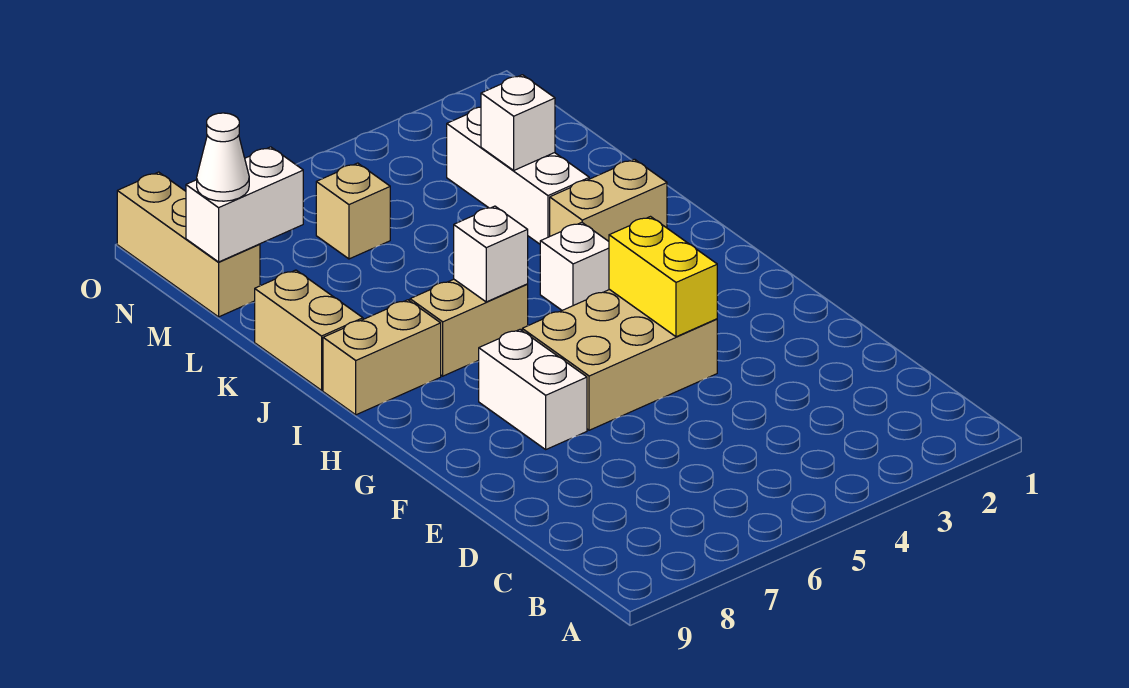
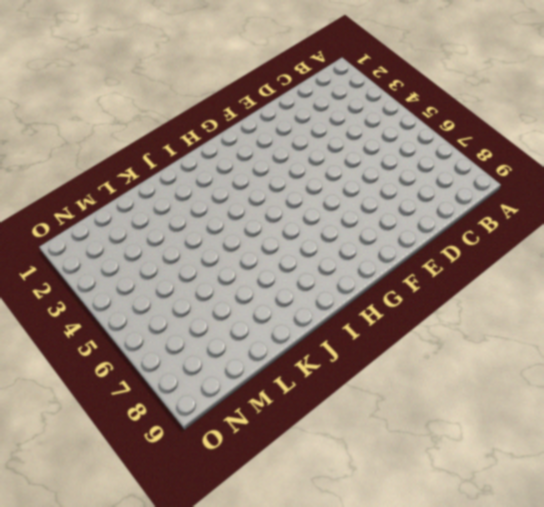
none -> tan brick F4:G6 level 1
none -> white brick F7:G7 level 1
none -> white brick I4 level 1

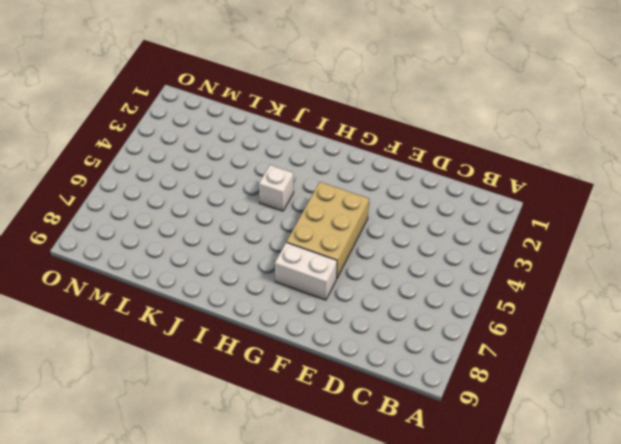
none -> tan brick I6:I7 level 1
none -> tan brick I8:I9 level 1
none -> tan brick J2:J3 level 1

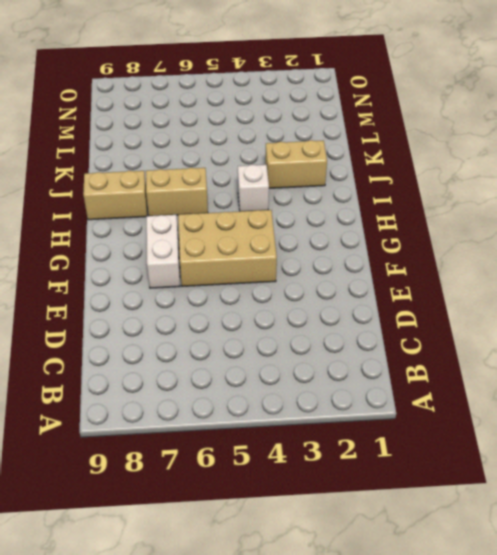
none -> tan brick J9:K9 level 1
none -> white brick K3:M3 level 1
none -> tan brick M6 level 1

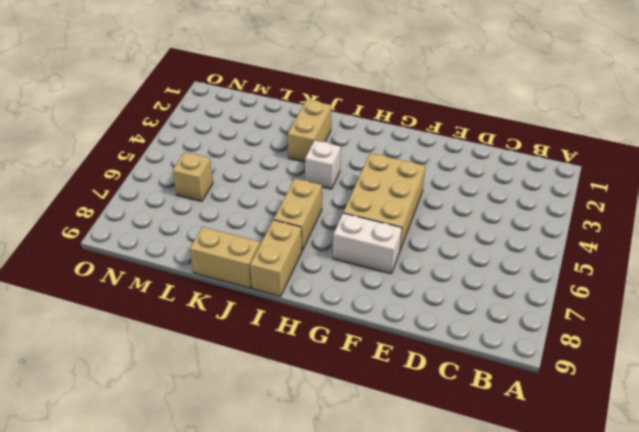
none -> white brick K3:M3 level 1
none -> tan brick M9:O9 level 1
none -> yellow brick F4:G4 level 2

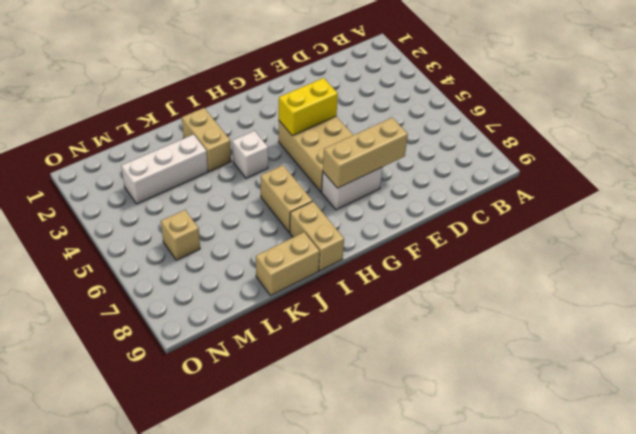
tan brick E7:G7 level 2 -> tan brick M9:O9 level 1
none -> white brick I6 level 2
none -> white brick L3 level 2
none -> white brick M8:M9 level 2

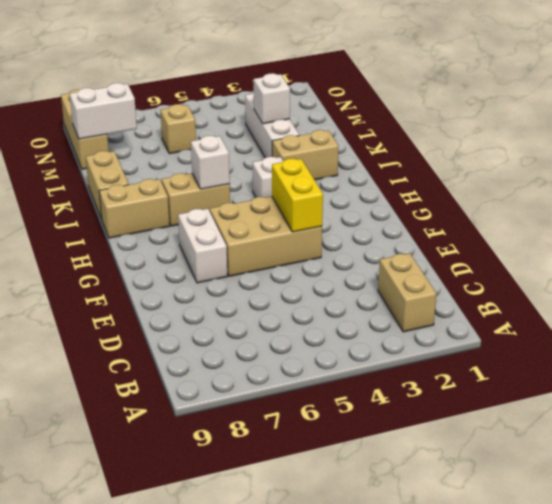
tan brick B2:C2 level 1 -> none
none -> white cone M9 level 3

